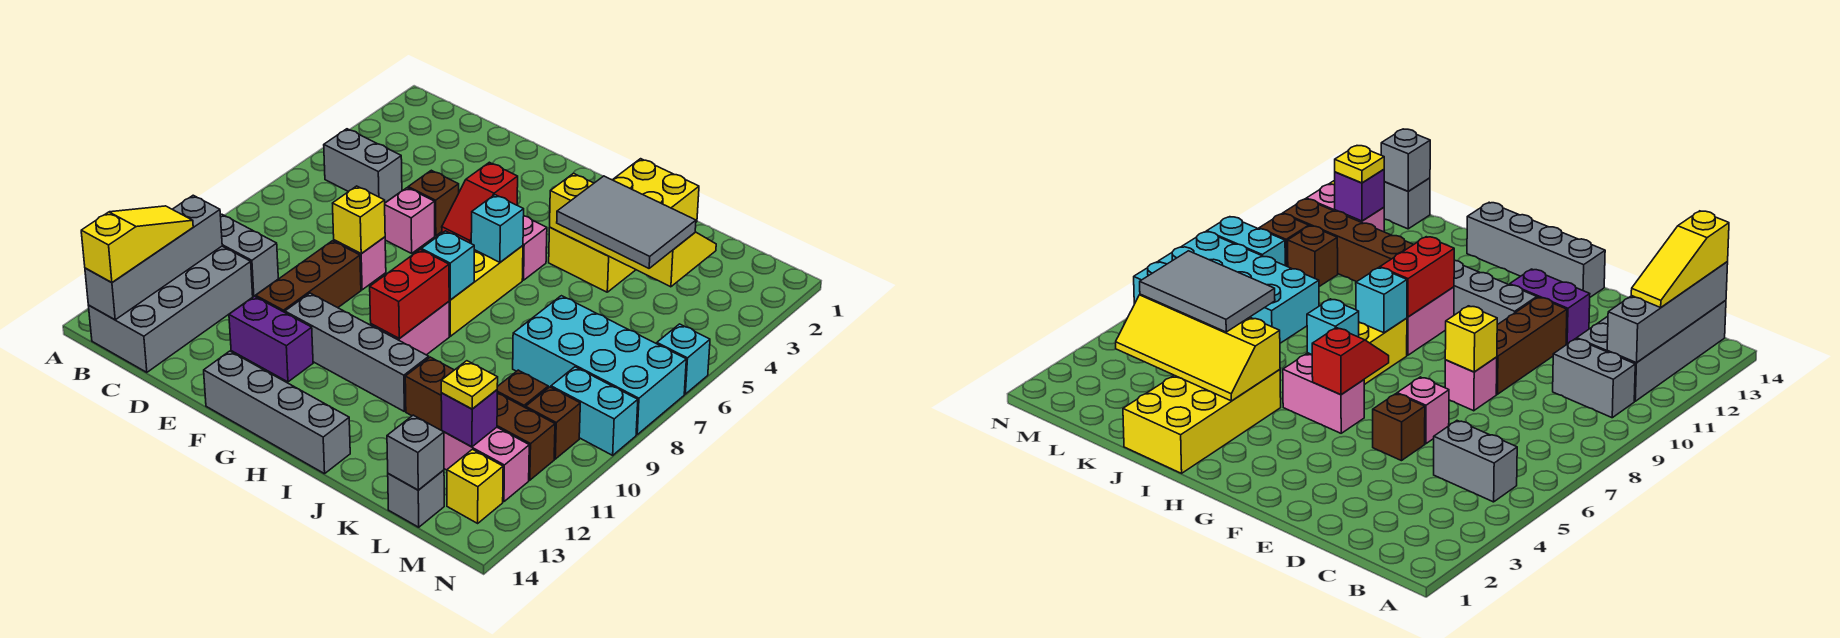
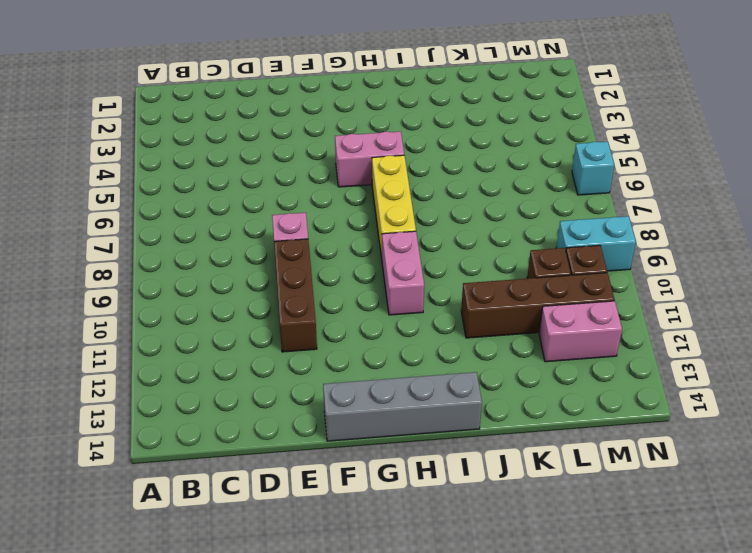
none -> grey brick B5:C5 level 1
none -> grey brick B10:C10 level 1
none -> grey brick B11:C14 level 1
none -> brown brick E5 level 1

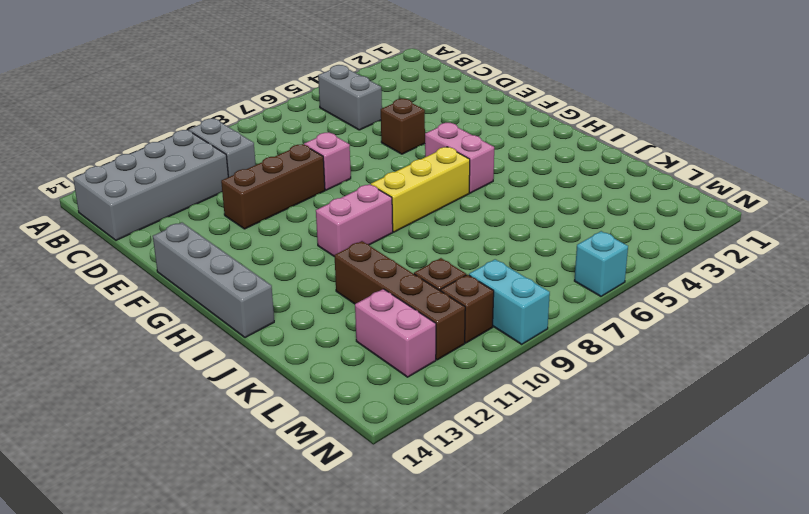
none -> pink brick E6 level 1
none -> purple brick E12:F12 level 1
none -> grey brick F11:I11 level 1
none -> yellow brick I1:J4 level 1

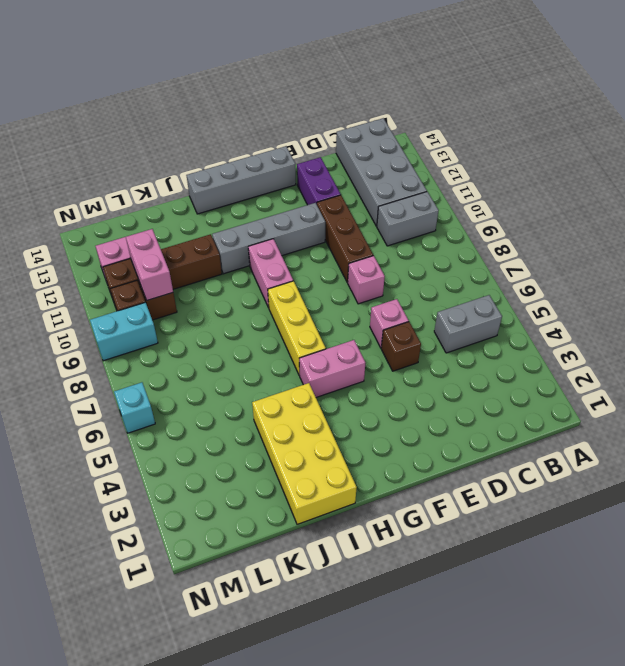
purple brick E12:E13 level 1 -> purple brick E12:F12 level 1
pink brick L10:L11 level 2 -> none
none -> cyan brick K7:N8 level 1
none -> grey brick L14 level 1
none -> yellow brick M13 level 1
none -> grey brick B11:B14 level 2

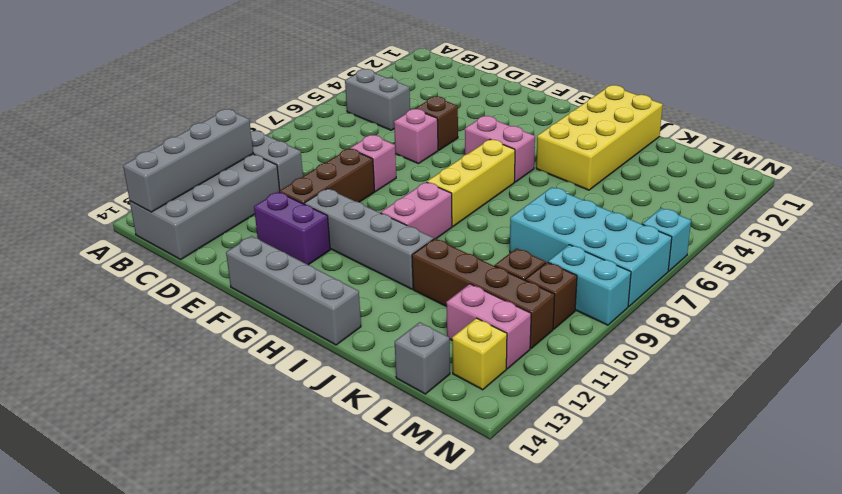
none -> yellow brick E8 level 2
none -> red slope G5:G6 level 2 top 5
none -> cyan brick H6 level 2
none -> cyan brick H8 level 2

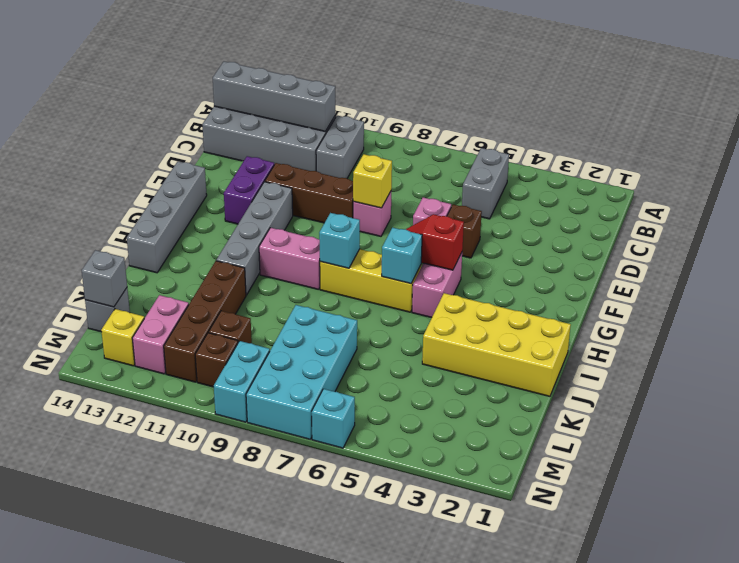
none -> red brick H9:H10 level 2
none -> yellow slope I3:L4 level 2 top 4
none -> purple brick L12 level 2
none -> yellow slope B12:B14 level 3 top 14

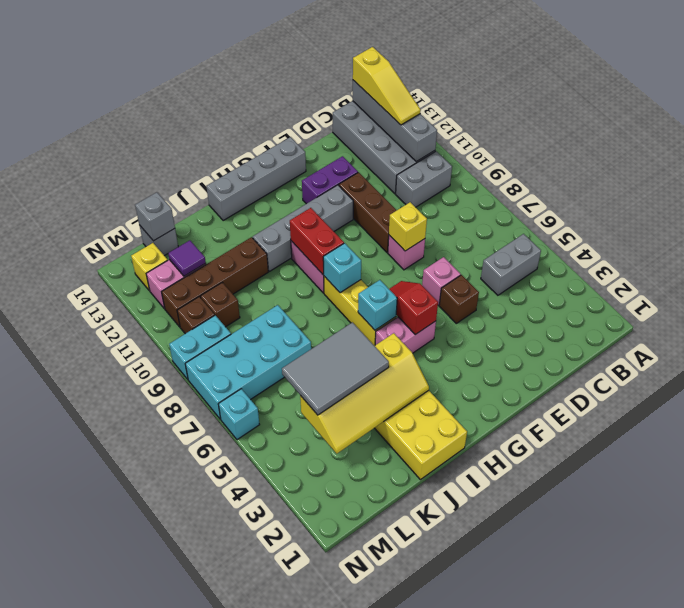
purple tile L12 level 2 -> purple brick L12 level 2
none -> yellow plate L12 level 3

